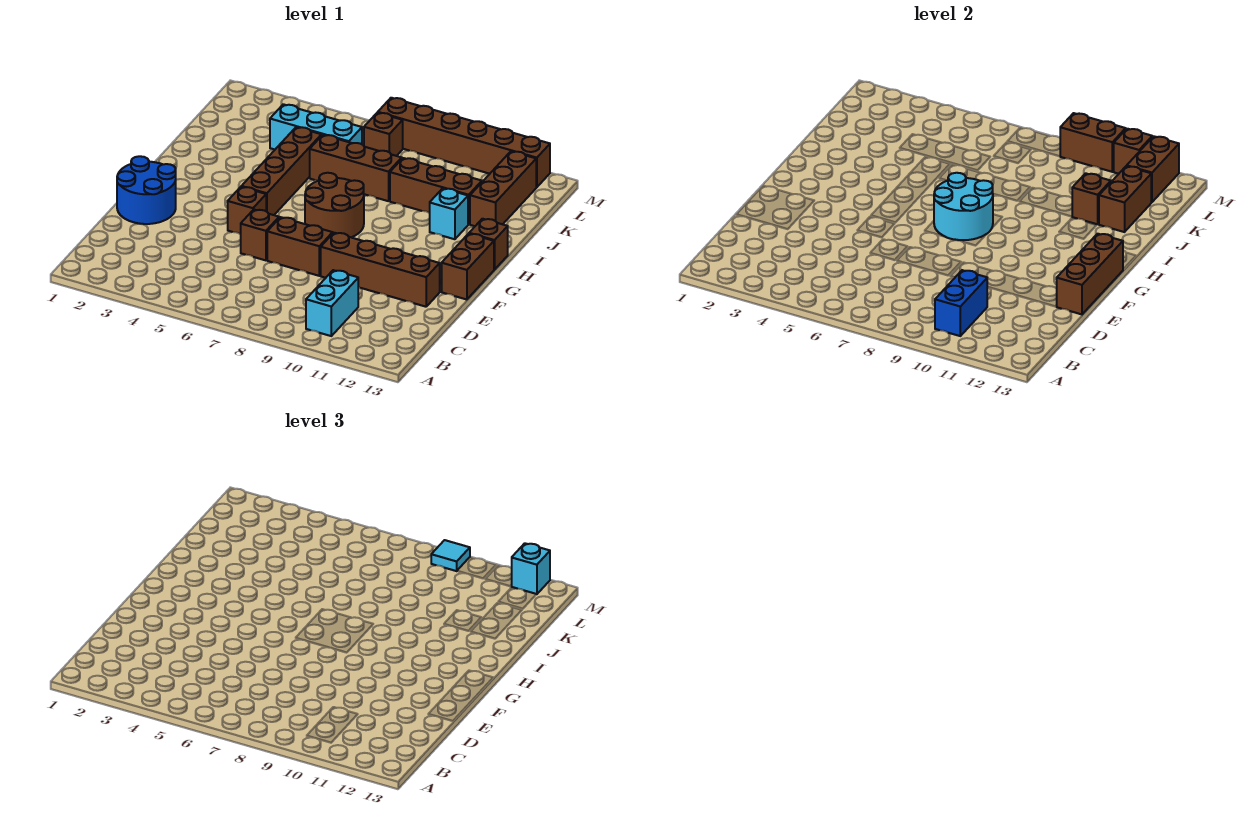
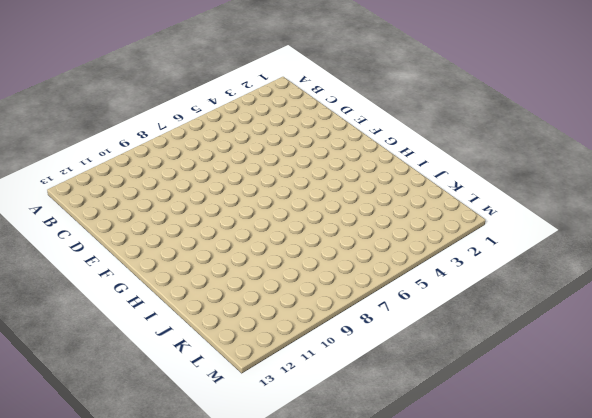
none -> cyan brick B10:C10 level 1
none -> blue round brick E1:F2 level 1
none -> brown brick E6 level 1

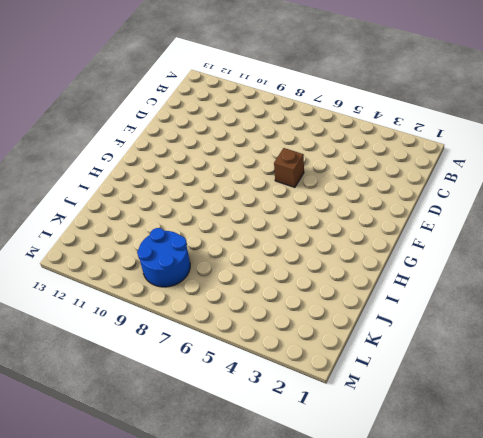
blue round brick K8:L9 level 1 -> blue round brick E1:F2 level 1
none -> cyan brick B10:C10 level 1
none -> brown brick E7:E8 level 1
none -> brown brick E9:E12 level 1

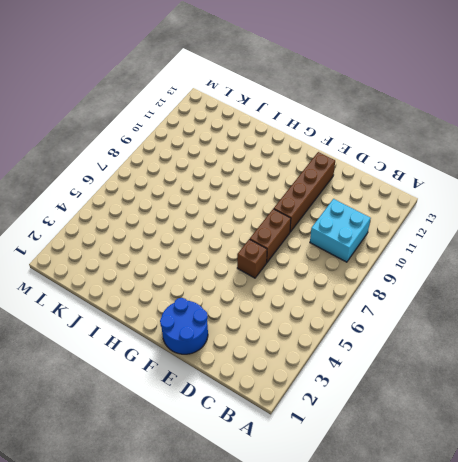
cyan brick B9:C10 level 1 -> cyan brick B10:C10 level 1
none -> brown brick F5 level 1
none -> brown brick F13:G13 level 1
none -> brown brick G5:J5 level 1

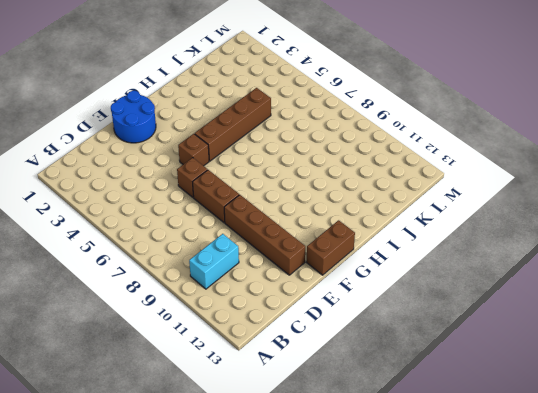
none -> brown round brick G7:H8 level 1
none -> brown brick H13 level 1
none -> cyan brick I11 level 1

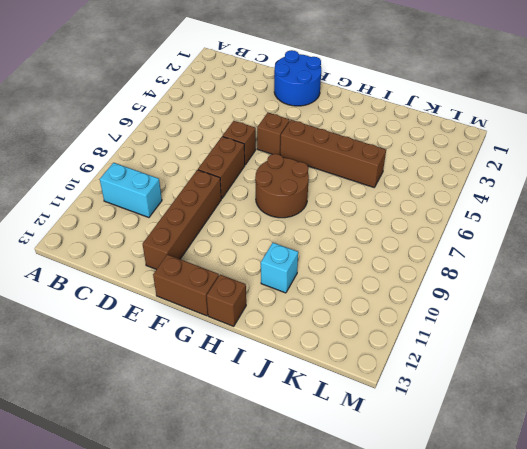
none -> brown brick J6:J8 level 1
none -> brown brick J9:J11 level 1
none -> brown brick J12:L12 level 1

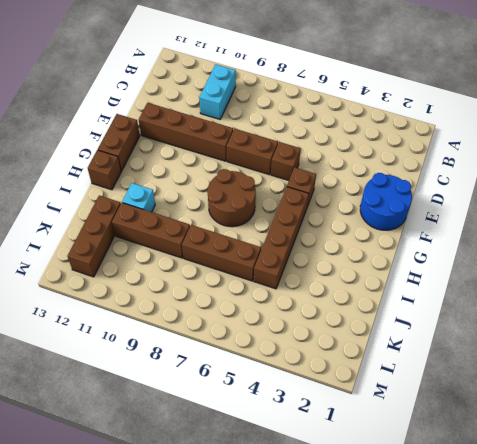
none -> cyan brick K4:K6 level 1
none -> brown brick L7 level 1
none -> brown brick M7:M12 level 1

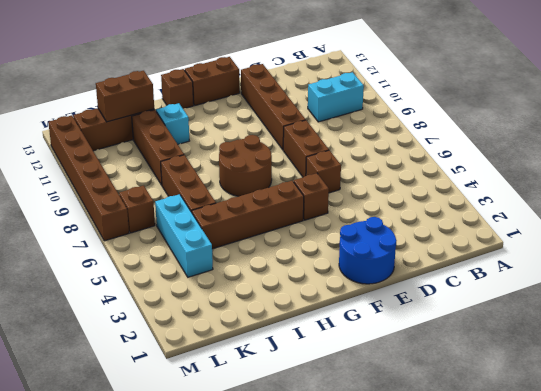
none -> blue brick B10:C10 level 2
none -> brown brick E13:G13 level 2
none -> cyan round brick G7:H8 level 2

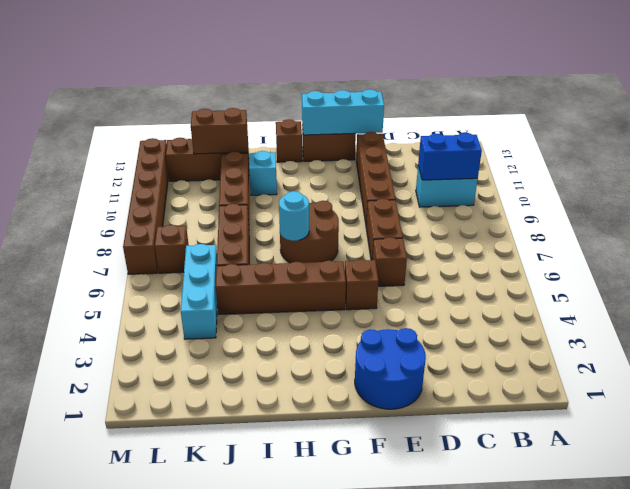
cyan brick E13:G13 level 2 -> brown brick E13:G13 level 2
cyan round brick H7 level 2 -> cyan round brick G7:H8 level 2
none -> brown brick J11 level 2
none -> brown brick L12:M12 level 2
none -> brown brick M9:M10 level 2

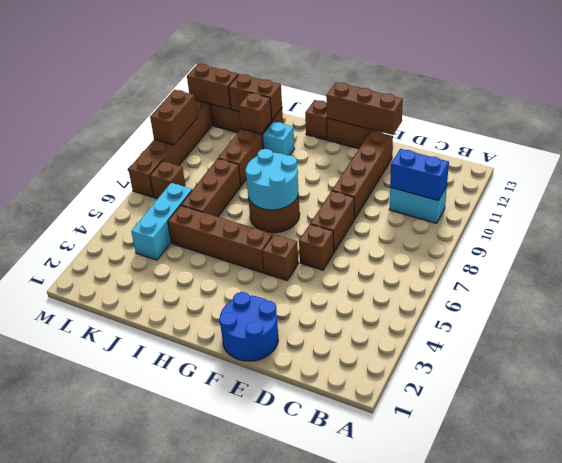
none -> brown brick M11 level 2
none -> cyan tile M9 level 3
none -> cyan brick M12 level 3

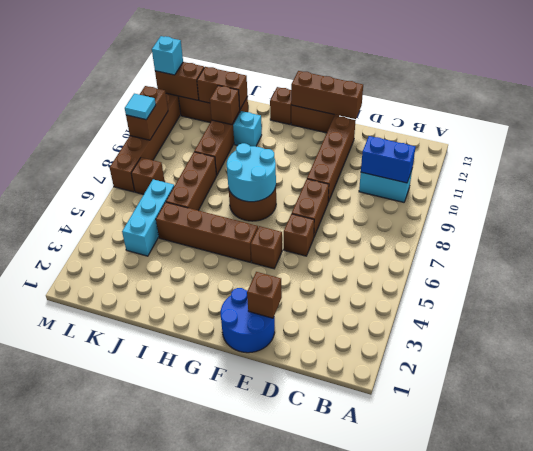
brown brick E2 level 2 -> brown brick M11 level 2

